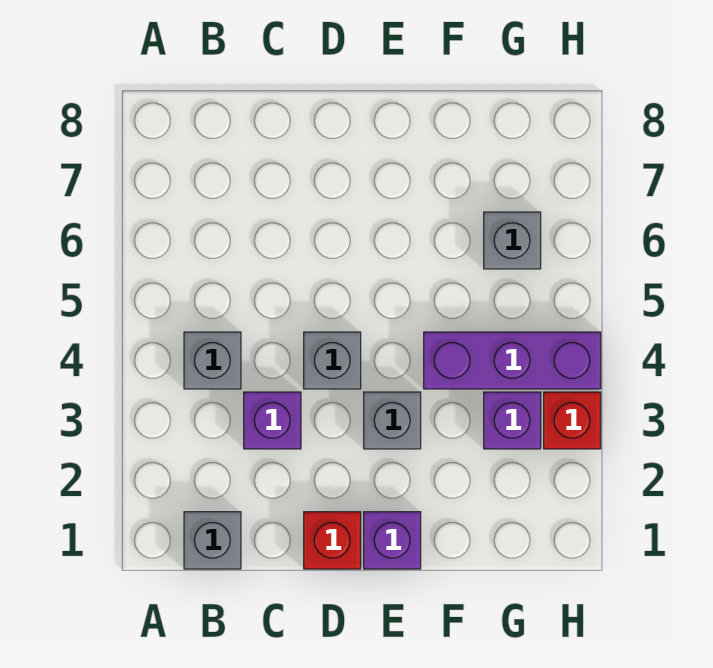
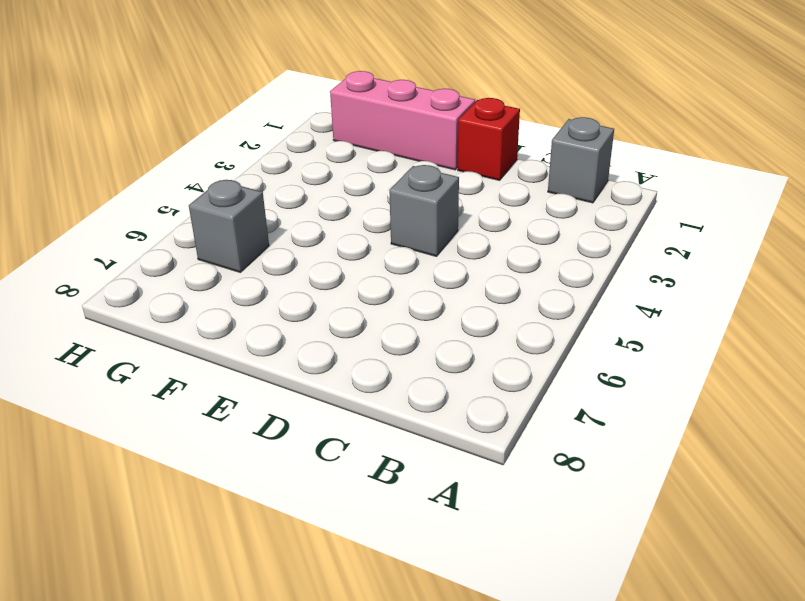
pink brick E1:G1 level 1 -> purple brick E1 level 1
none -> grey brick B4 level 1
none -> purple brick C3 level 1

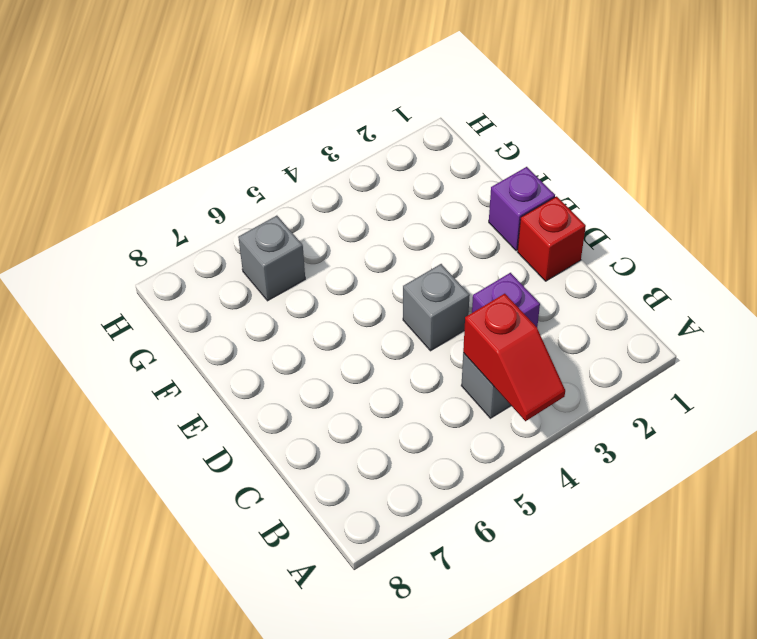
red slope A4:B4 level 2 top B -> none
none -> grey brick B1 level 1
none -> grey brick E3 level 1

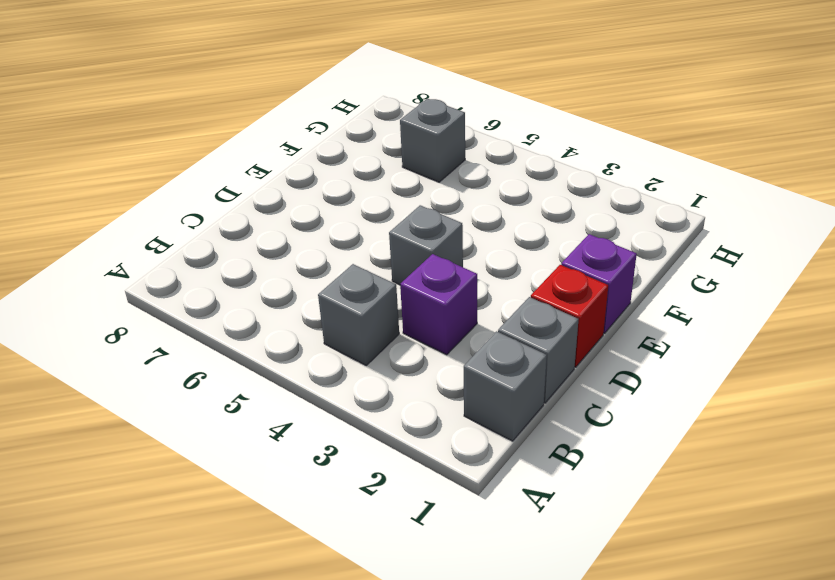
grey brick C1 level 1 -> grey brick E3 level 1
none -> purple brick F4:H4 level 1
none -> purple brick G3 level 1

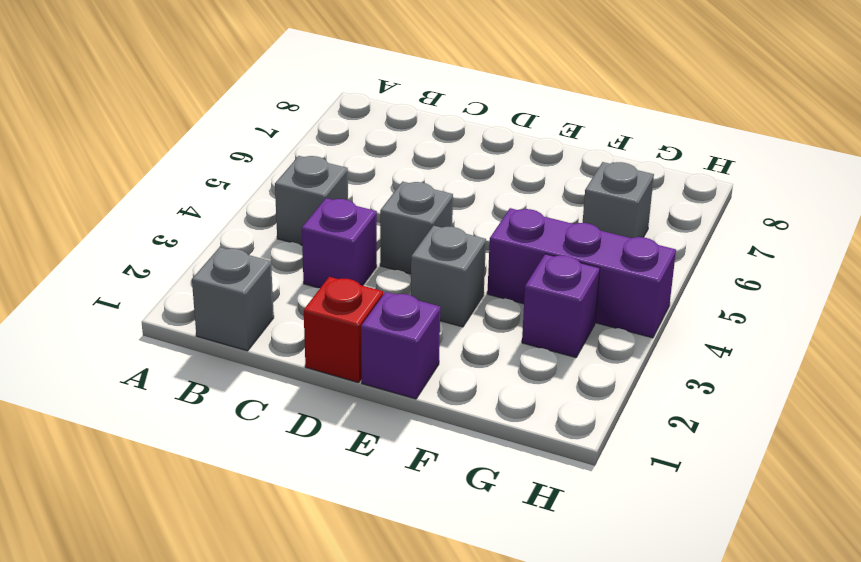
none -> red brick H3 level 1

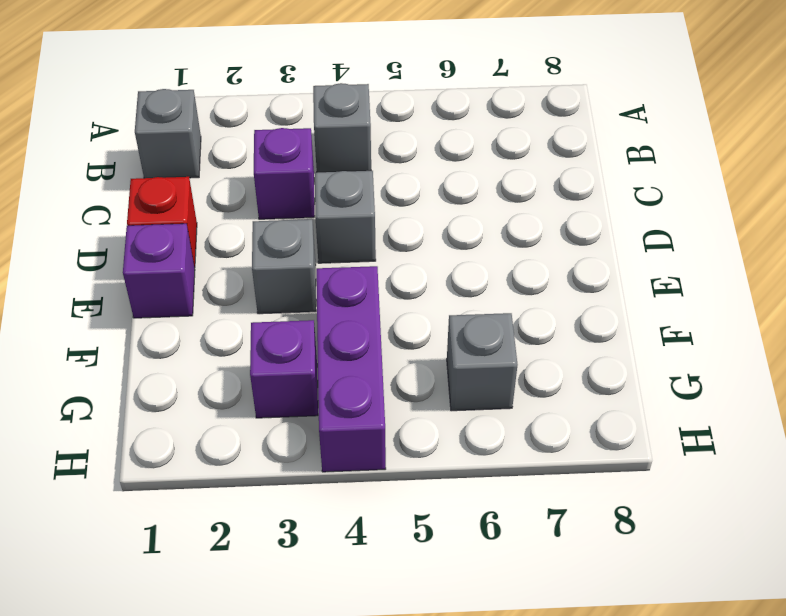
none -> red brick H3 level 1

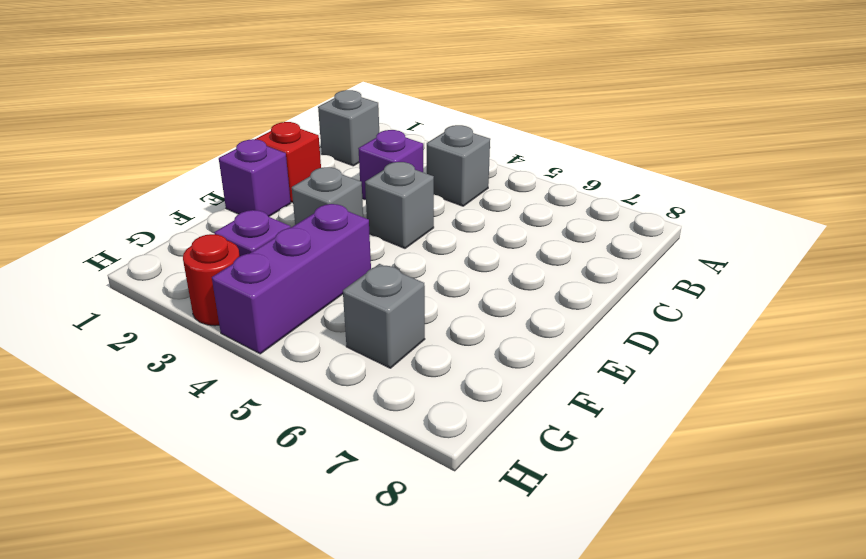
red round brick H3 level 1 -> red brick H3 level 1

